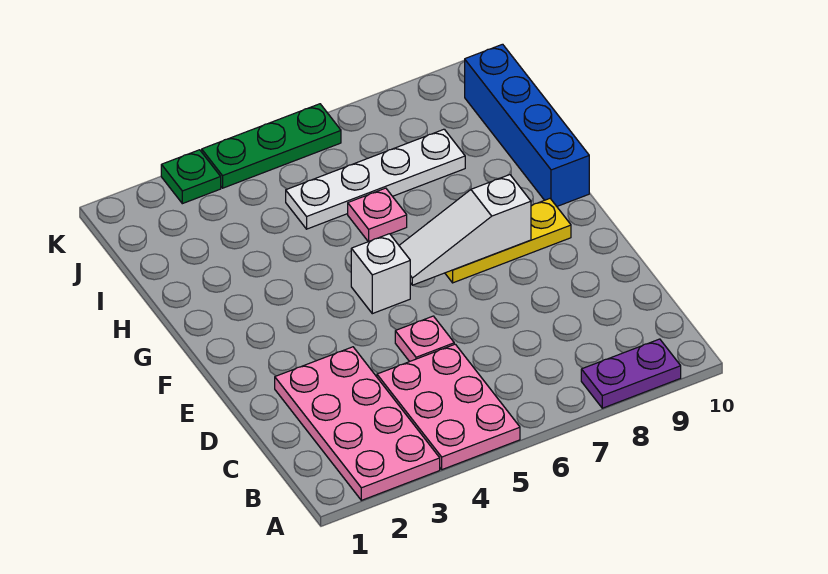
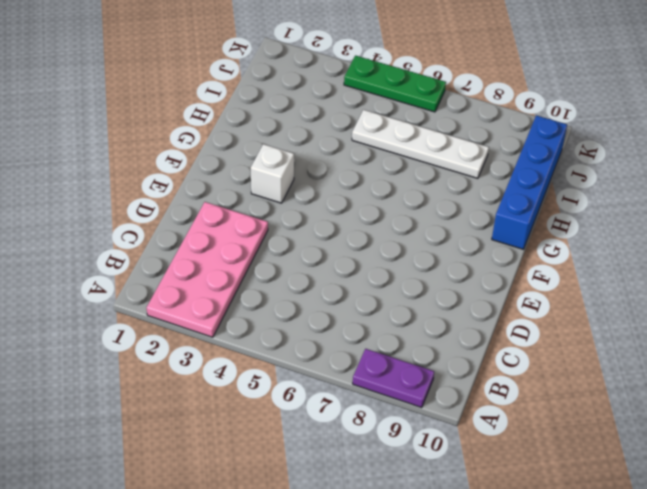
white brick F3 level 1 -> white brick F5 level 1
none -> pink plate A4:C5 level 1
none -> pink plate D5 level 1
none -> yellow plate F7:F9 level 1

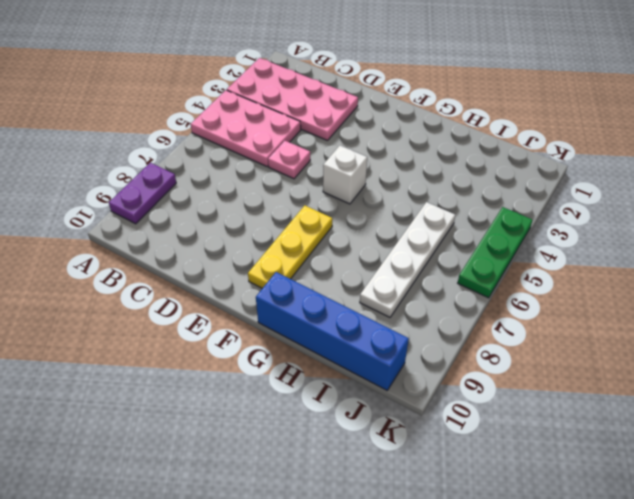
none -> pink plate H6 level 1
none -> green plate K3 level 1
none -> white slope F6:F8 level 2 top 8

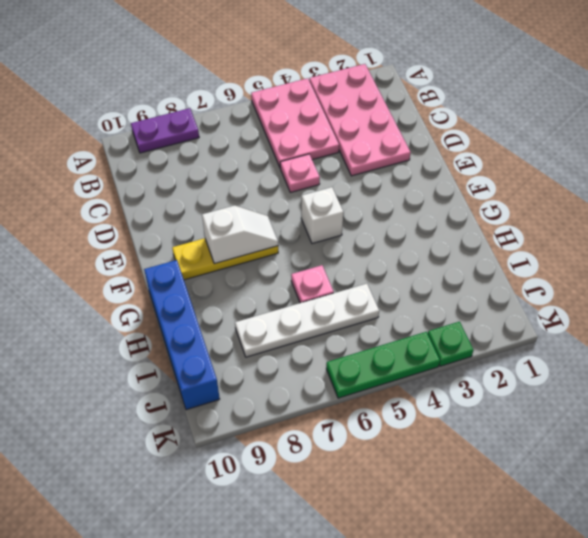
white slope F7:F8 level 2 top 8 -> white slope F6:F8 level 2 top 8

